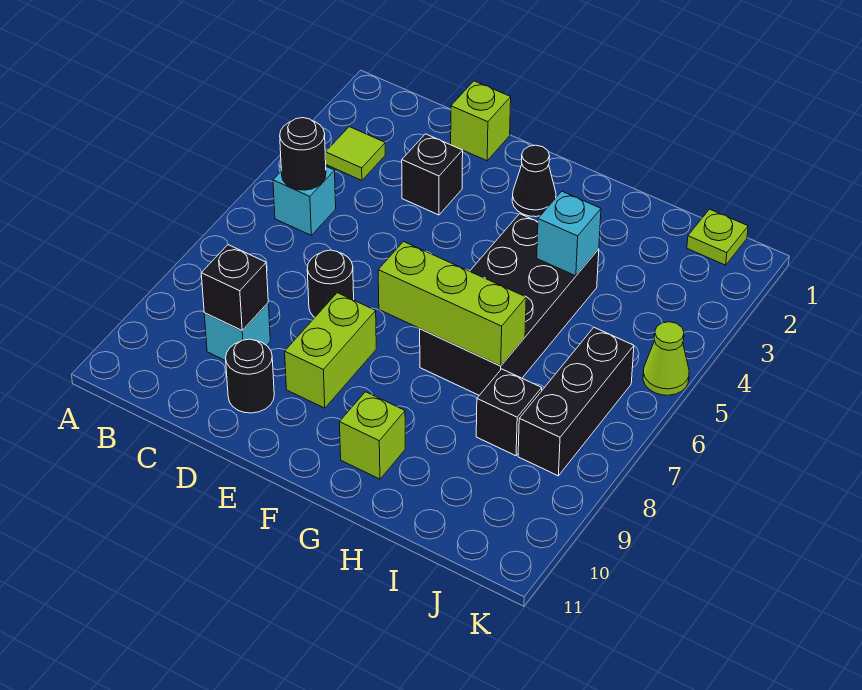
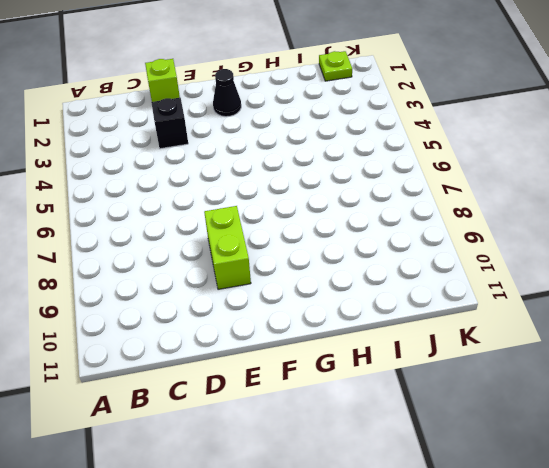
none -> lime tile B3 level 1
none -> cyan brick B5 level 1
none -> cyan brick C9 level 1

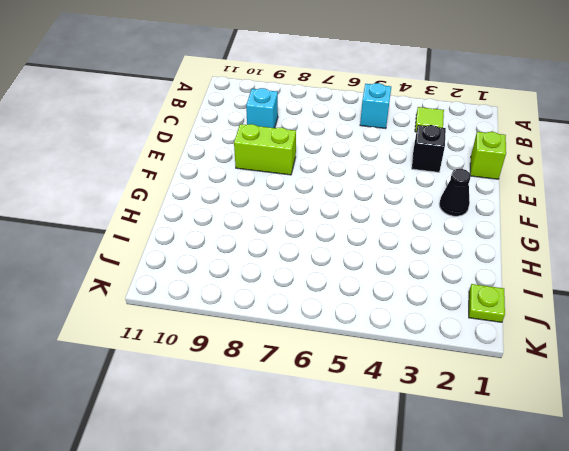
none -> black round brick D7 level 1
none -> black round brick D10 level 1
none -> black brick G4:H7 level 1

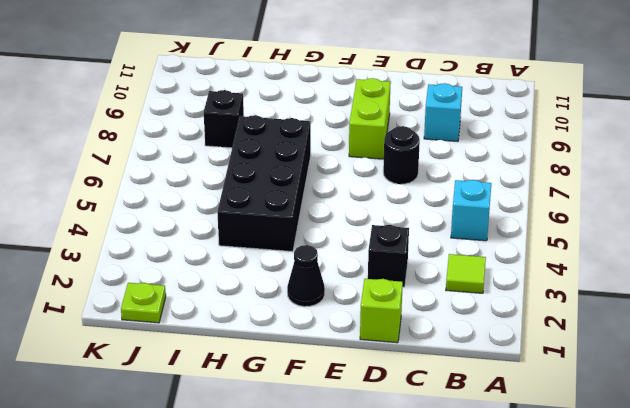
none -> black round brick D10 level 1
none -> lime brick G10 level 1
none -> black brick J6:J8 level 1

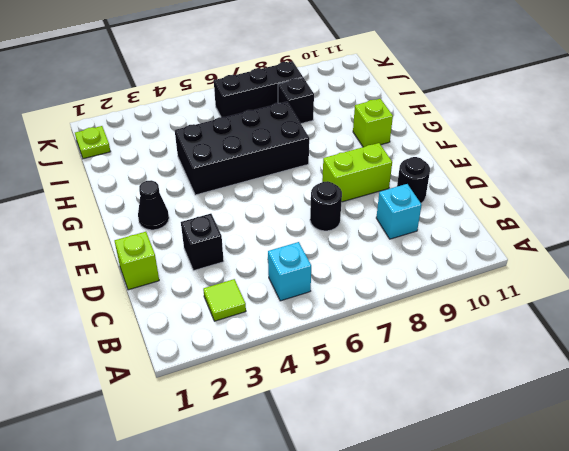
none -> lime cone K5 level 1
none -> black round brick B5 level 2
none -> black brick C9 level 2

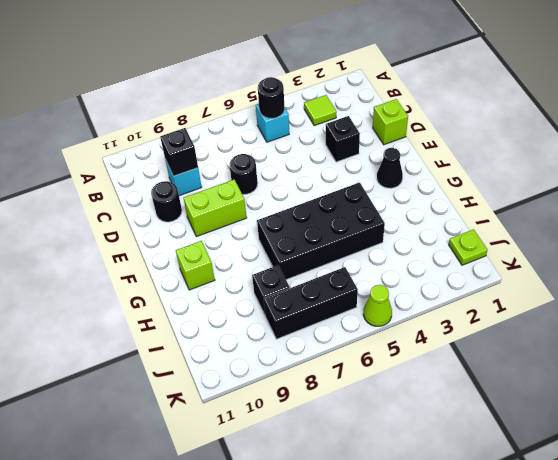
none -> lime brick F7:H7 level 2
none -> cyan brick H4 level 2

